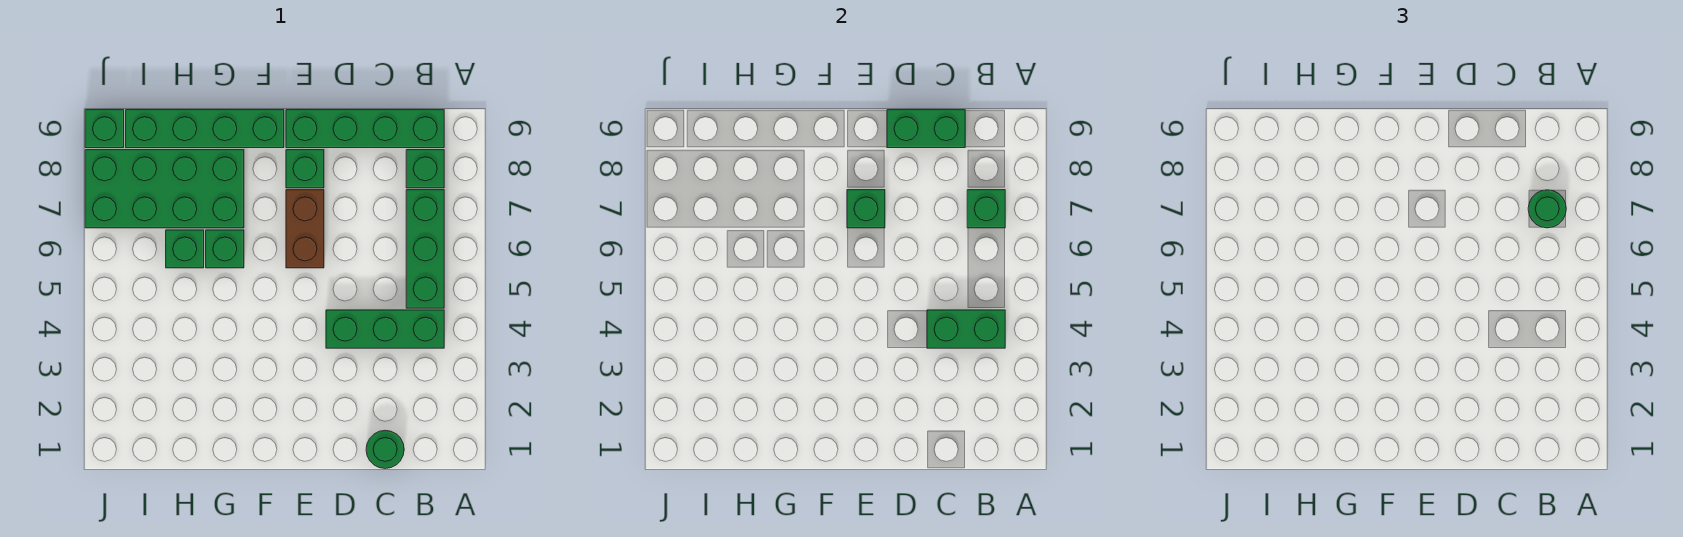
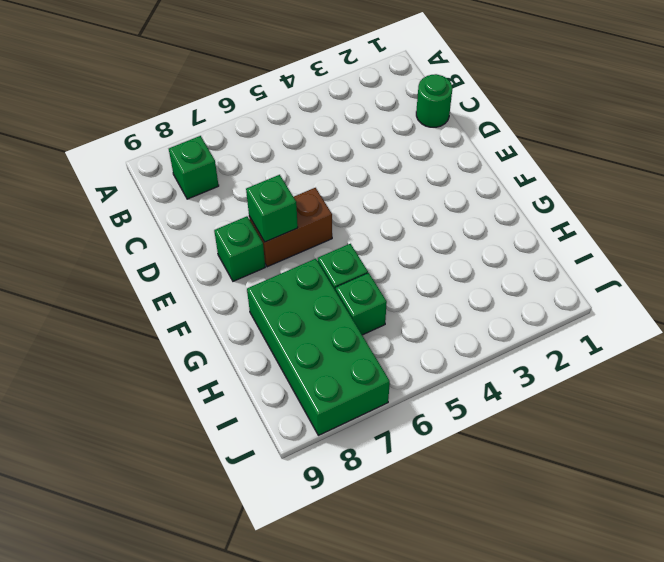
none -> green brick B4:D4 level 1
none -> green brick B5:B7 level 1
none -> green brick B9:E9 level 1

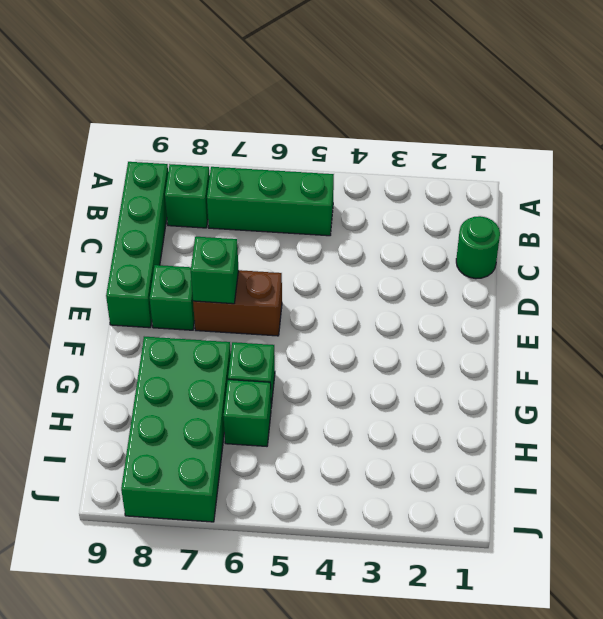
none -> green brick B4:D4 level 1
none -> green brick F9:I9 level 1
none -> green brick J9 level 1

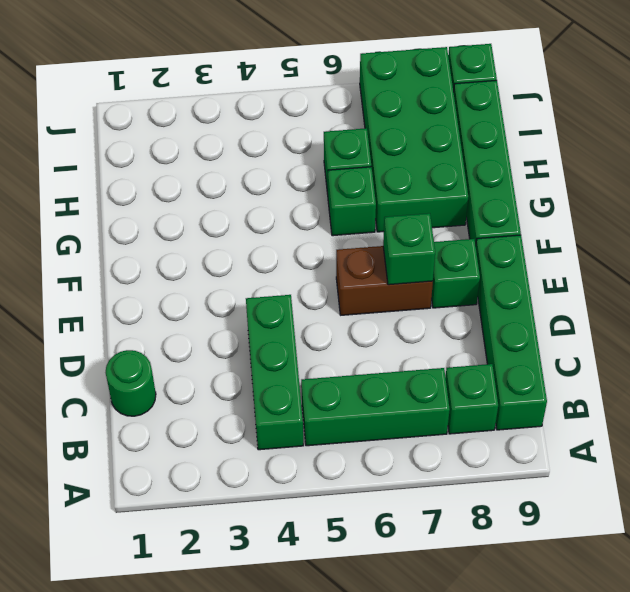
none -> green brick B4:C4 level 2
none -> green brick B7 level 2
none -> green brick C9:D9 level 2

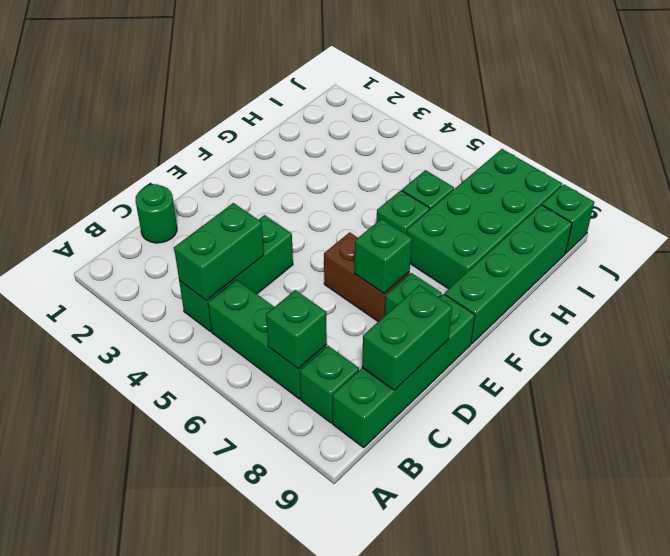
none -> green round brick B7 level 3

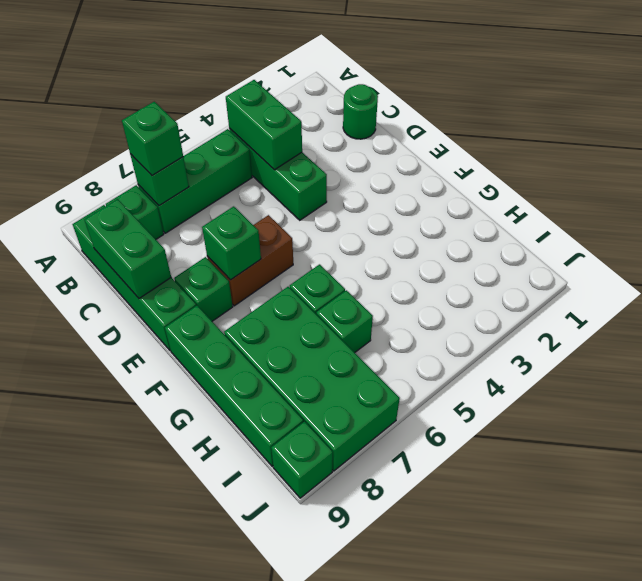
green brick B7 level 3 -> green round brick B7 level 3

